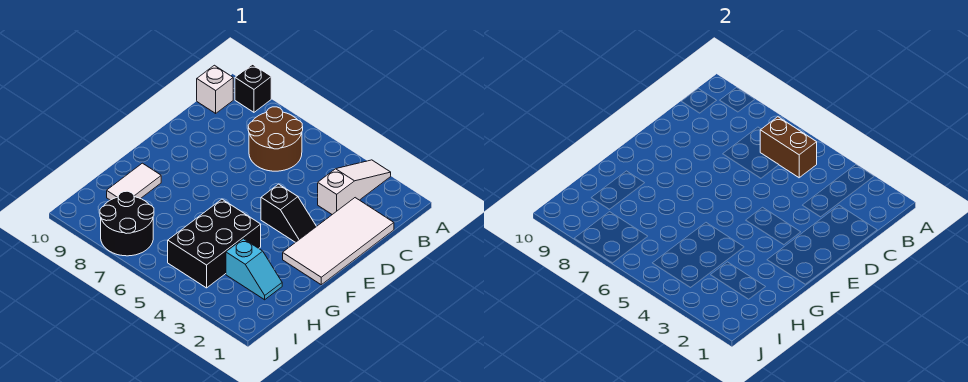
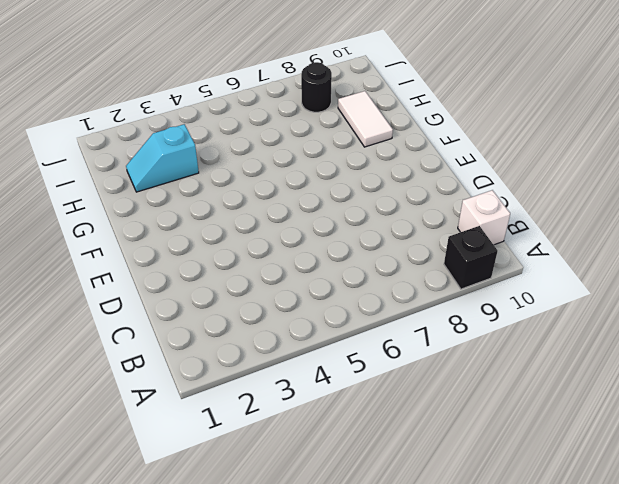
black round brick I8 level 1 -> black round brick I7:J8 level 1
none -> white slope A3:C3 level 1 top C
none -> brown round brick B6:C7 level 1

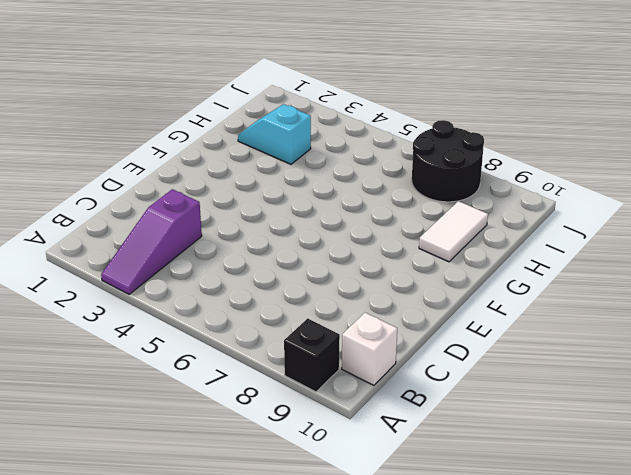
purple slope A3:C3 level 1 top C -> white slope A3:C3 level 1 top C
none -> brown round brick B6:C7 level 1
none -> white tile C1:F2 level 1

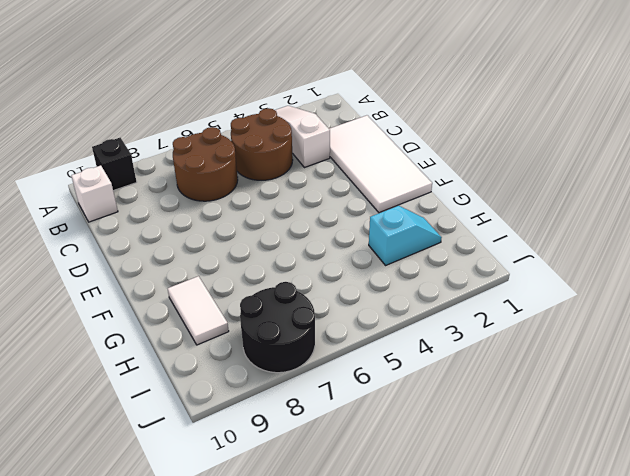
brown round brick B4:C5 level 1 -> none
none -> black slope E3:E4 level 1 top 4
none -> black brick G4:I5 level 1

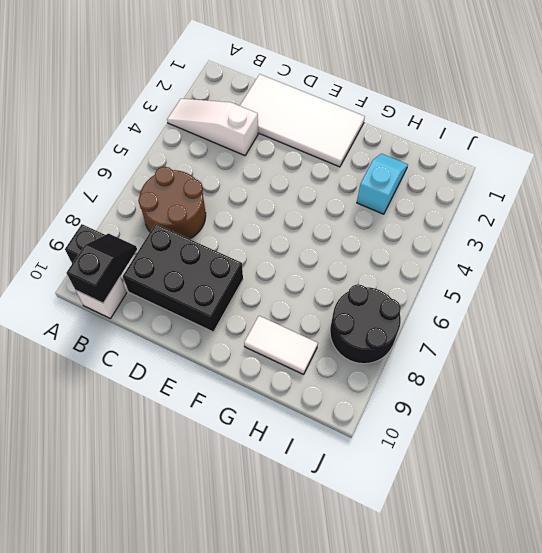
black slope B9:B10 level 2 top 10 -> black slope E3:E4 level 1 top 4
black brick C8:E9 level 1 -> black brick G4:I5 level 1
none -> brown brick B5:B6 level 2

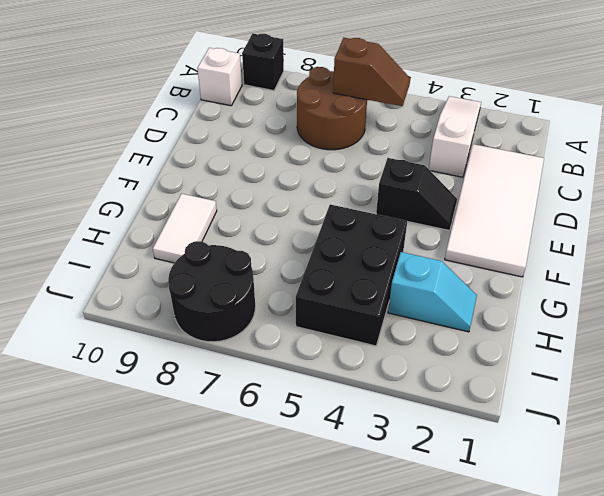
brown slope B5:B6 level 2 top 6 -> brown brick B5:B6 level 2

